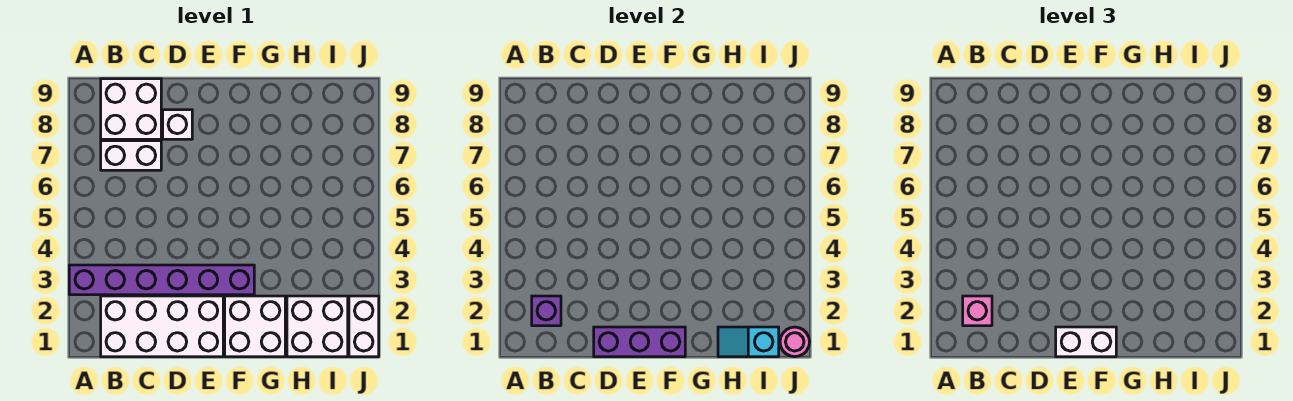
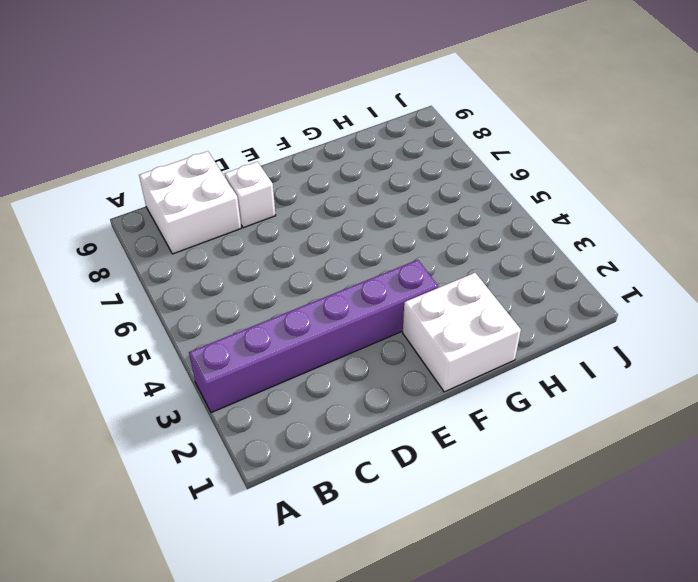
none -> white brick B1:E2 level 1
none -> white brick B7:C7 level 1
none -> white brick H1:I2 level 1

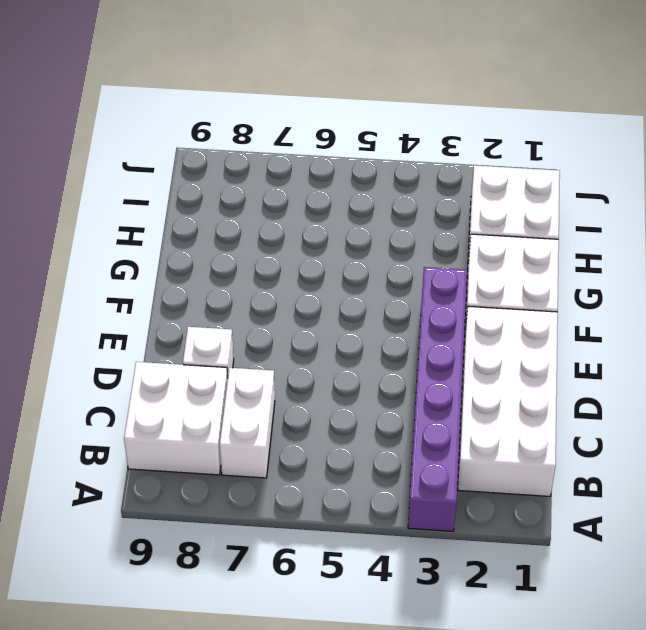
none -> white brick J1:J2 level 1
none -> purple brick B2 level 2
none -> purple brick D1:F1 level 2

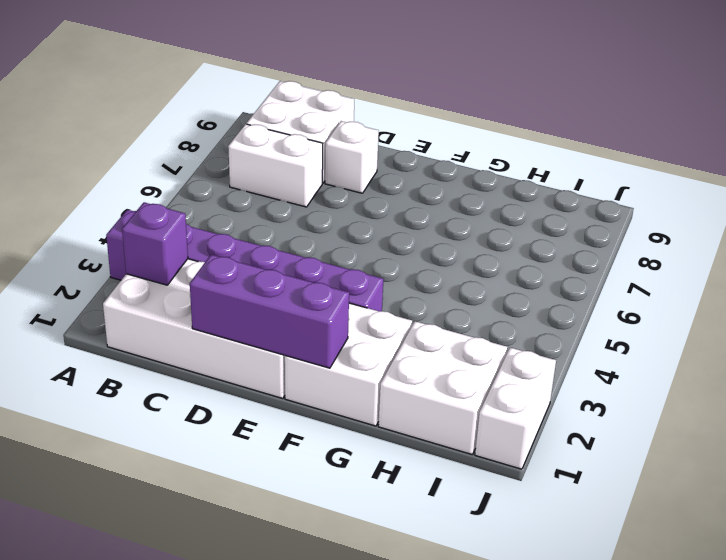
none -> cyan slope H1:I1 level 2 top I
none -> pink round brick J1 level 2
none -> pink brick B2 level 3

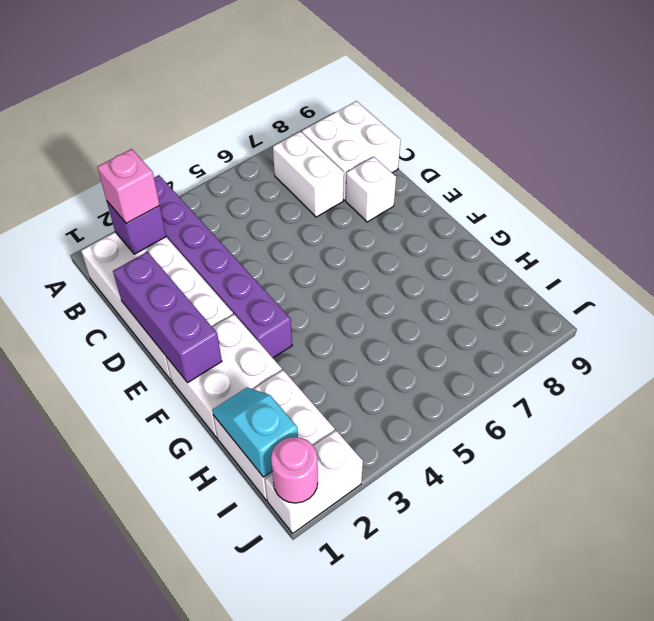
none -> white brick E1:F1 level 3

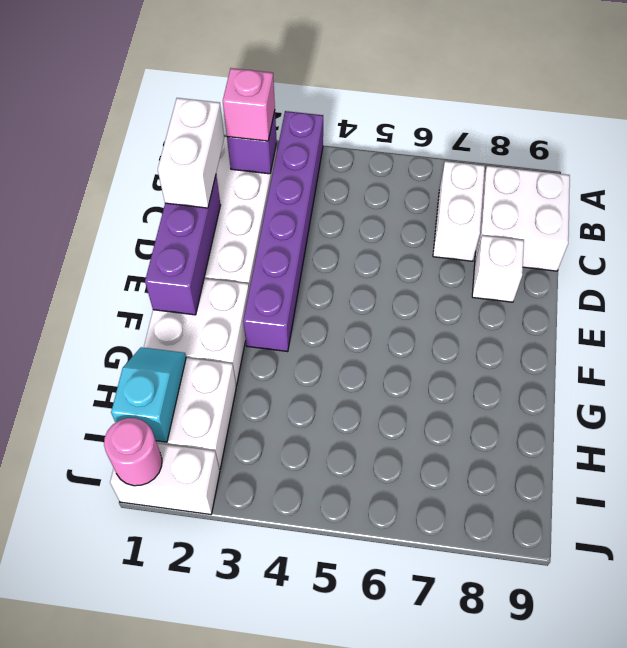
white brick C1:D1 level 3 -> white brick E1:F1 level 3

